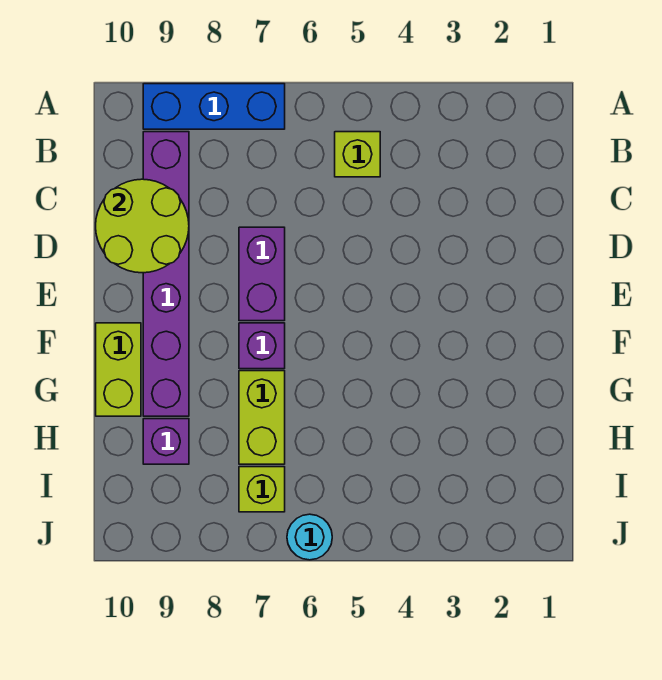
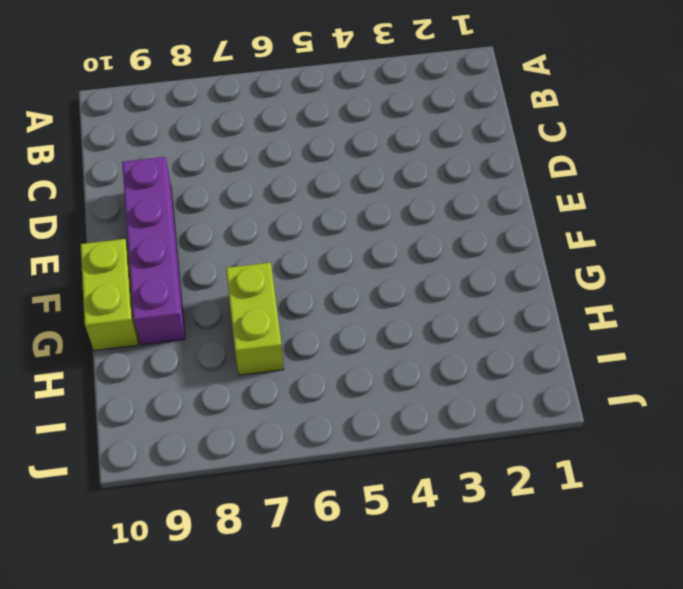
purple brick D9:G9 level 1 -> purple brick B9:G9 level 1
none -> blue brick A7:A9 level 1
none -> lime brick B5 level 1

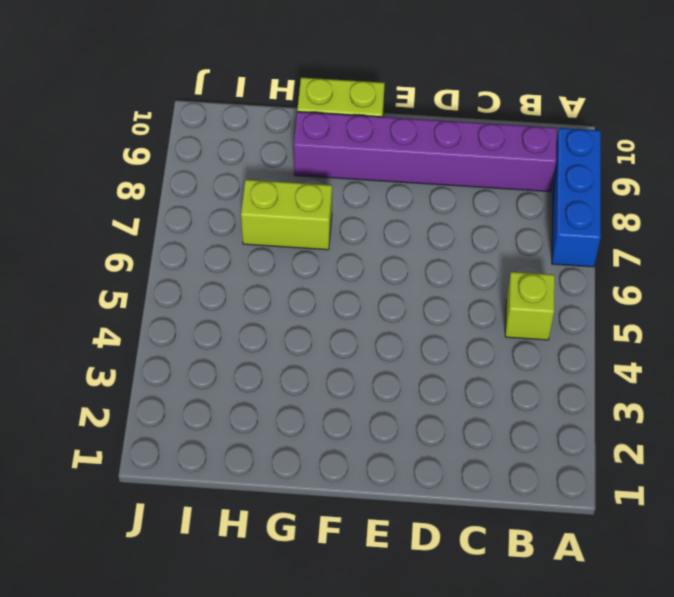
none -> purple brick D7:E7 level 1
none -> purple brick F7 level 1

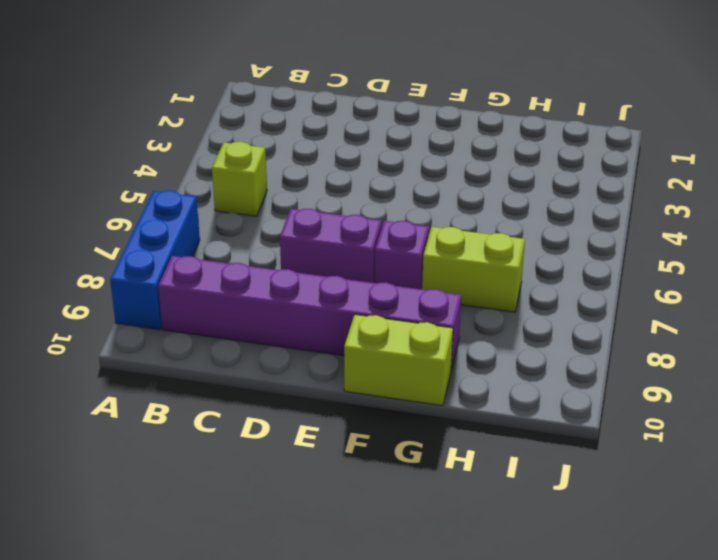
none -> purple brick H9 level 1
none -> lime brick I7 level 1

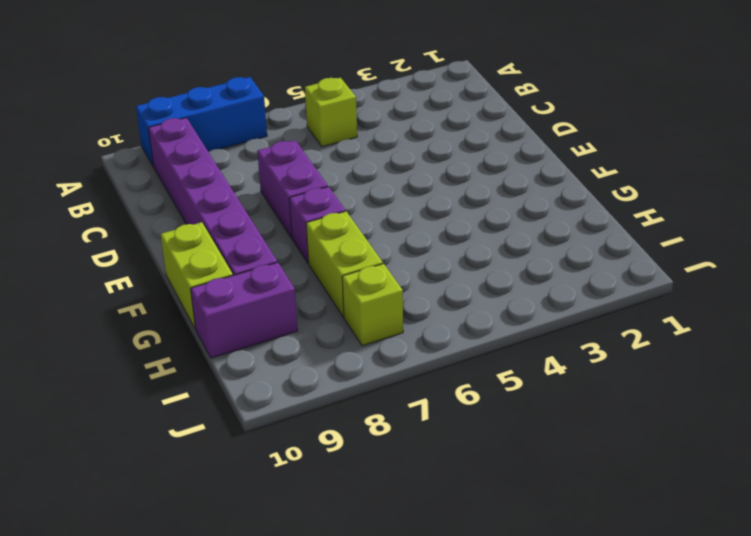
purple brick H9:H10 level 1 -> purple brick H9 level 1
none -> cyan round brick J6 level 1
none -> lime round brick C9:D10 level 2

